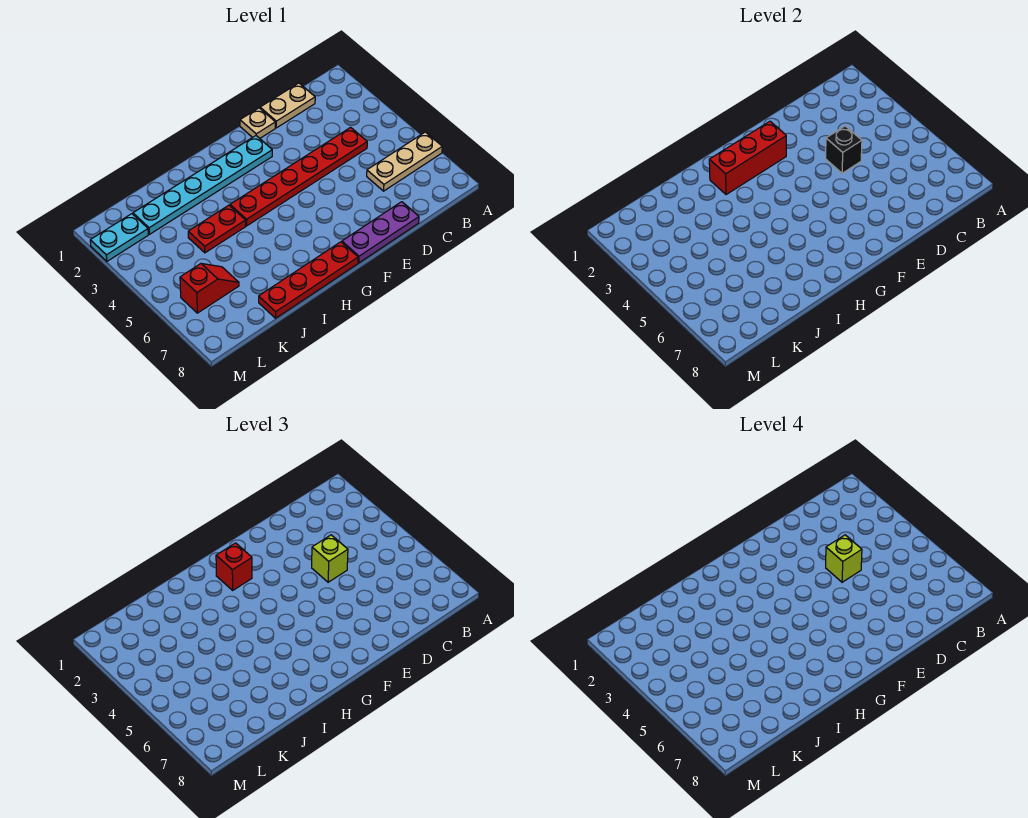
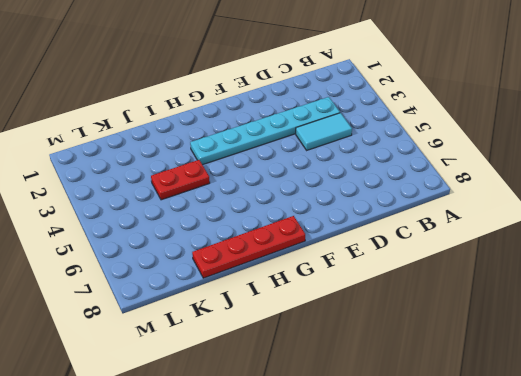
cyan plate C3:H3 level 1 -> cyan plate F2:K2 level 1
cyan tile C4:D4 level 1 -> red plate C4:H4 level 1
none -> tan plate A6:C6 level 1
none -> tan plate C1:D1 level 1
none -> purple plate D8:F8 level 1

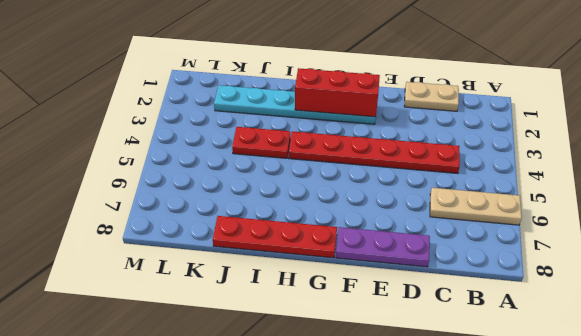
none -> tan plate E1 level 1
none -> red slope K6:L6 level 1 top L
none -> cyan plate L2:M2 level 1

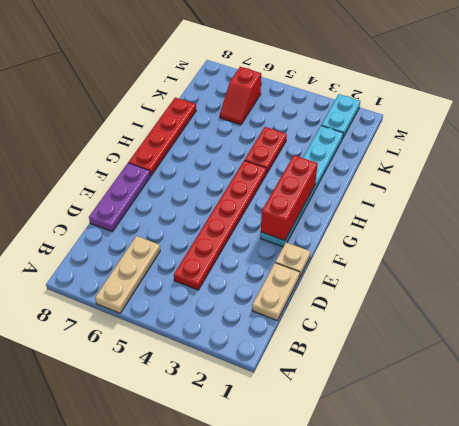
none -> black brick D4 level 2
none -> lime brick D4 level 3
none -> red brick G2 level 3

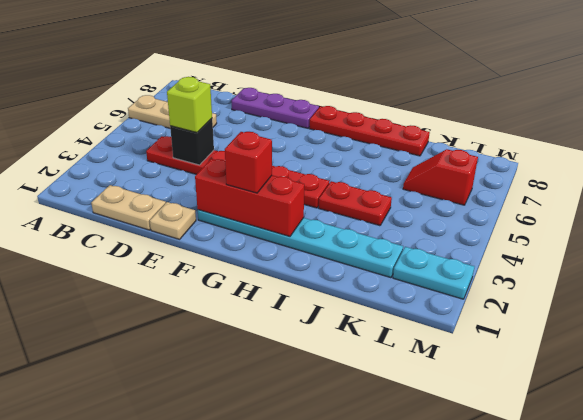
none -> lime brick D4 level 4

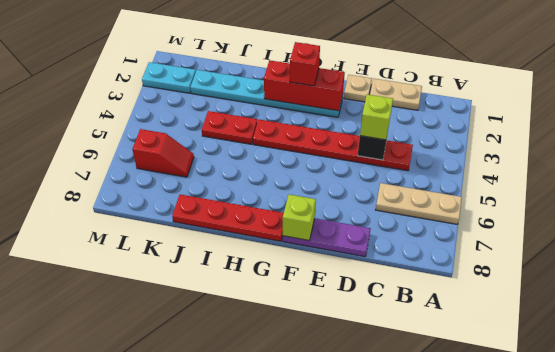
lime brick F8 level 2 -> lime brick D4 level 4

